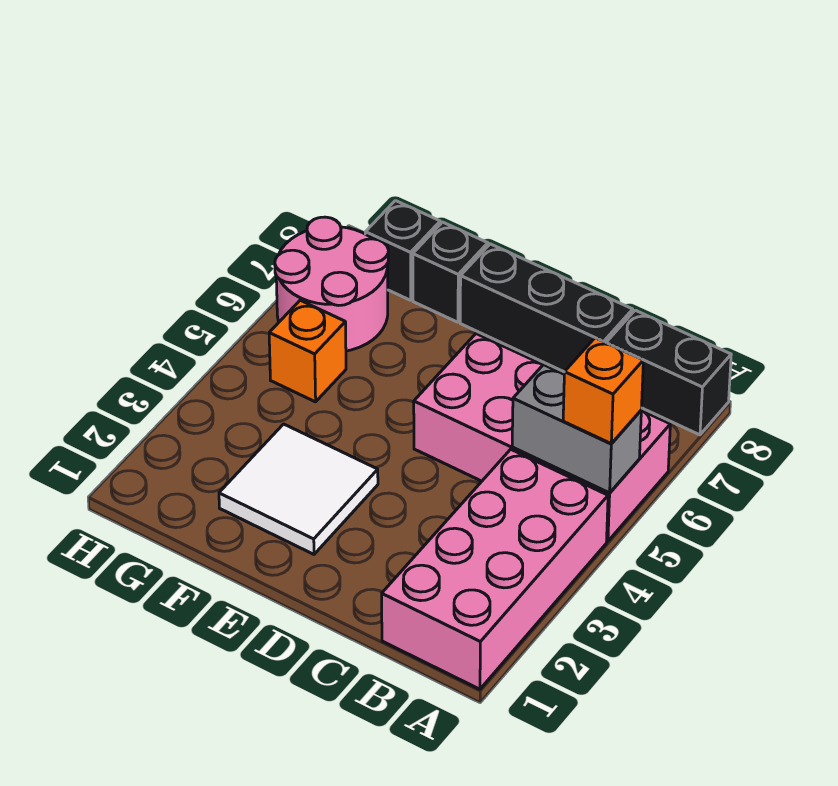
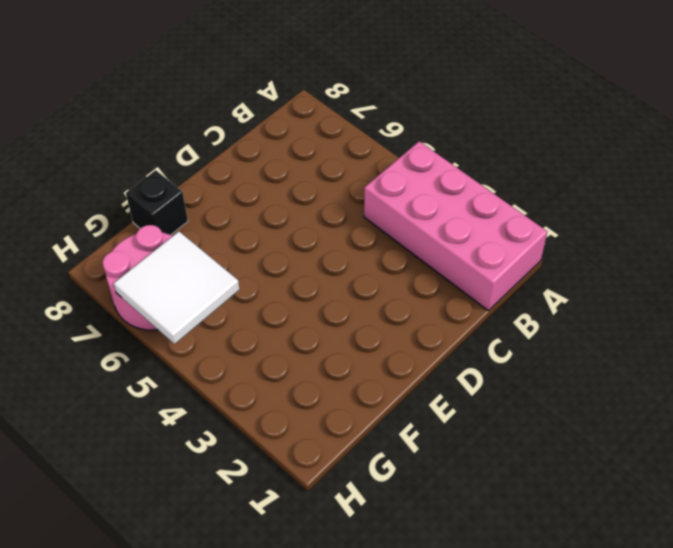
white tile G5:H6 level 2 -> white tile E2:F3 level 1
none -> pink brick A5:D6 level 1
none -> black brick A8:B8 level 1

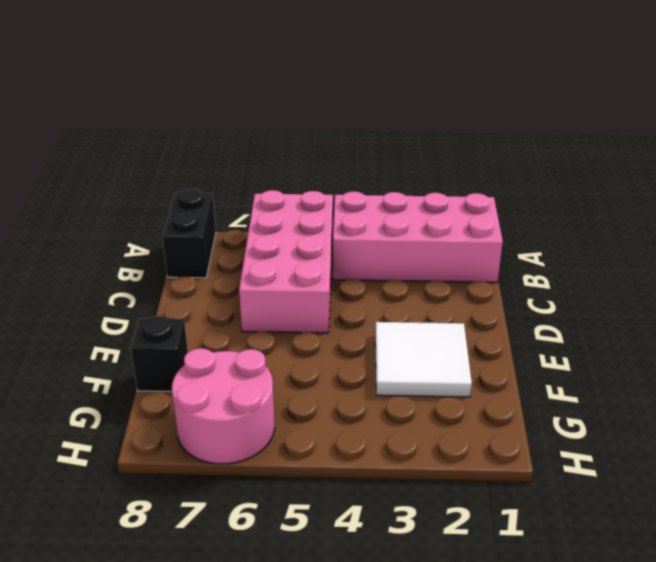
none -> black brick C8:E8 level 1
none -> orange brick G5 level 1

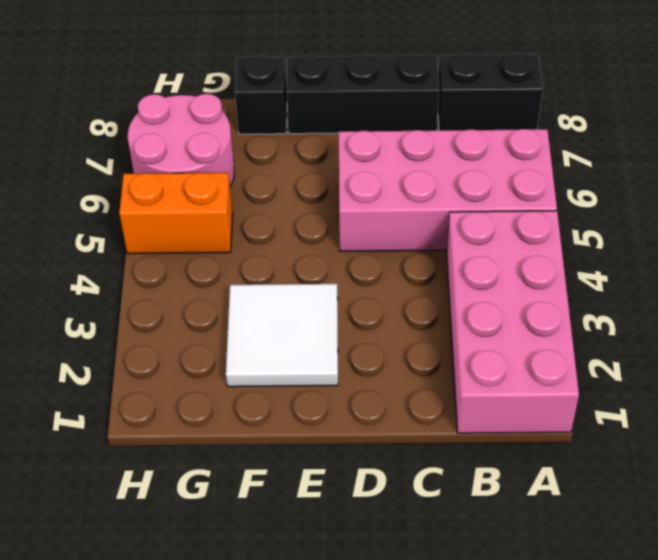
orange brick G5:H5 level 1 -> orange brick G5 level 1
none -> black brick G8 level 1
none -> grey brick A5:B5 level 2

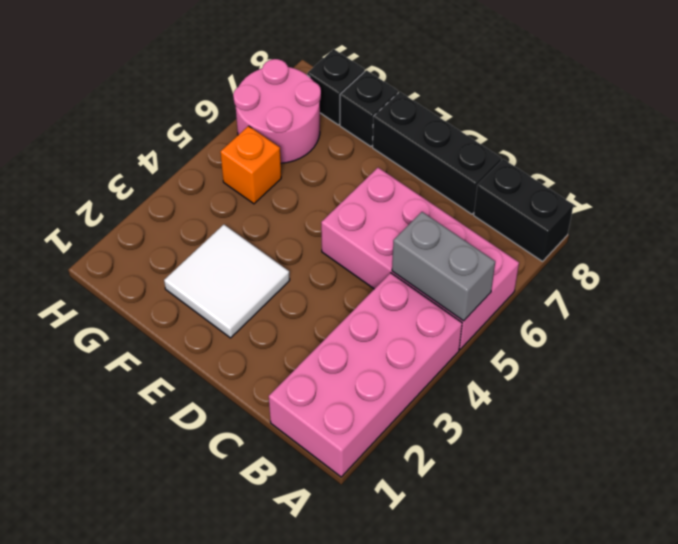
none -> orange brick A5 level 3

